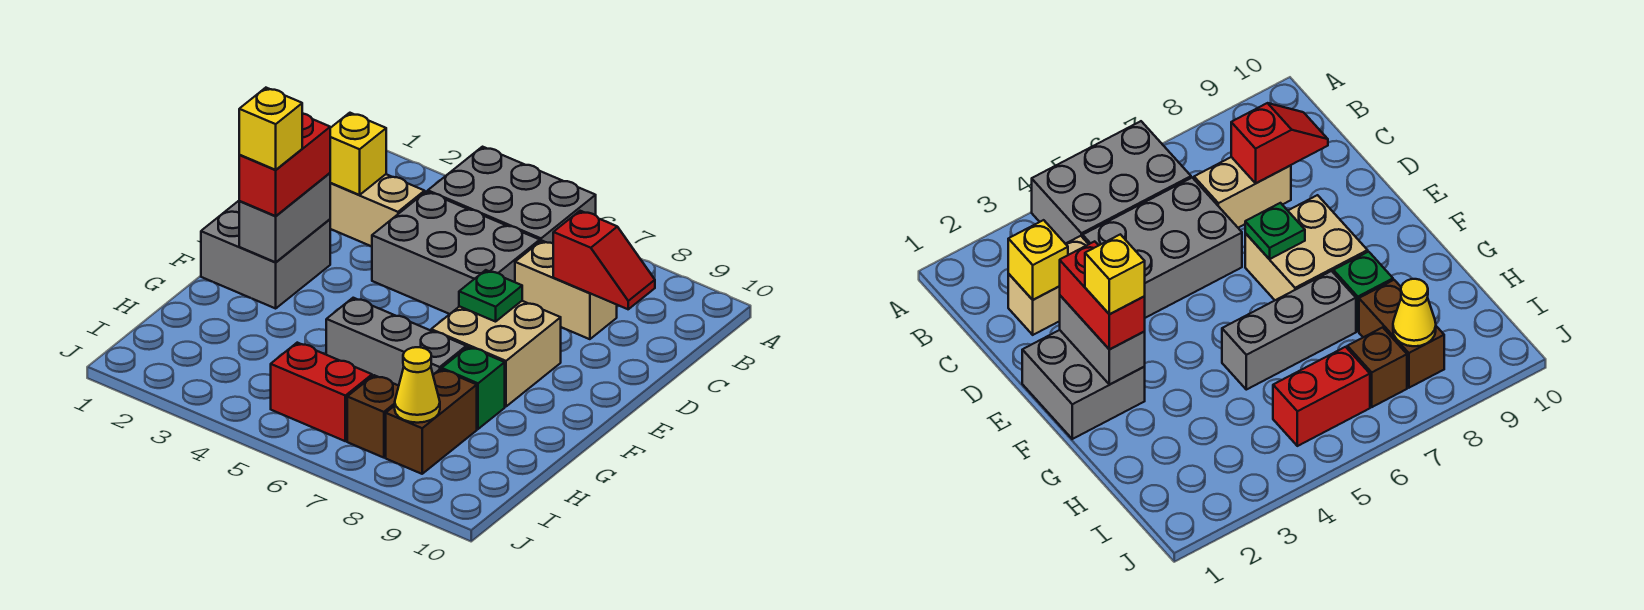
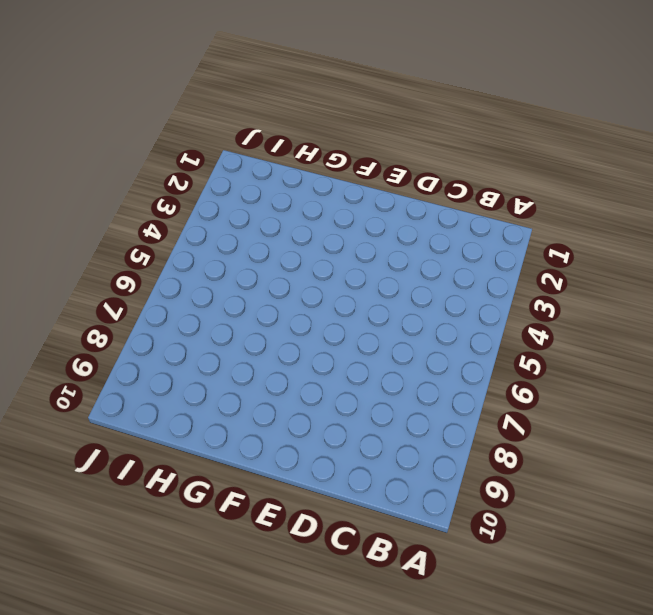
none -> grey brick A4:B6 level 1
none -> tan brick C2:C3 level 1
none -> grey brick C4:D6 level 1

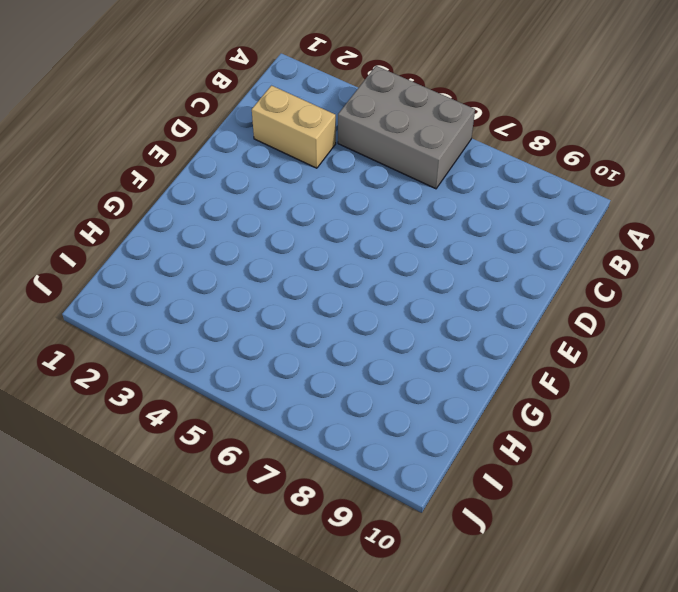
none -> grey brick C4:D6 level 1
none -> tan brick C7:C8 level 1
none -> grey brick E1:F2 level 1

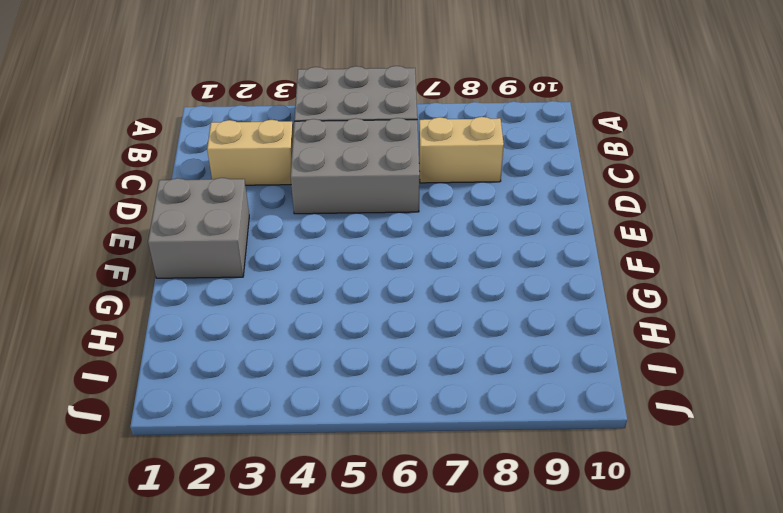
none -> tan brick E7:F8 level 1
none -> grey brick G5:G7 level 1
none -> green brick G8 level 1

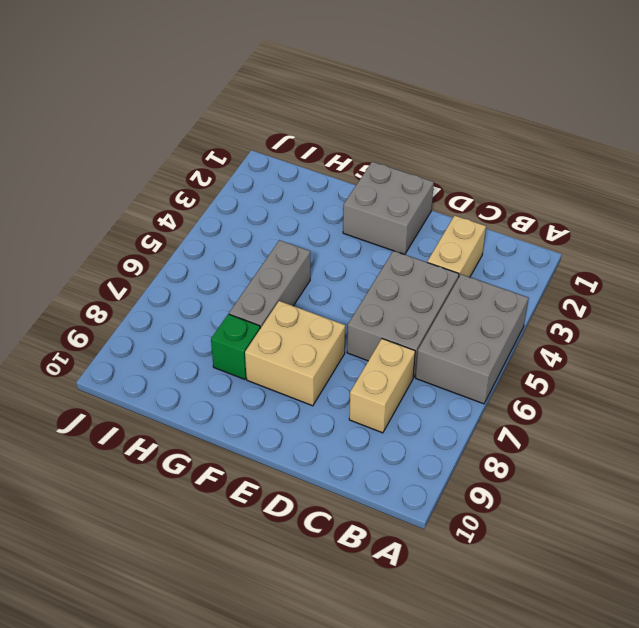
none -> brown brick H8:I8 level 1
none -> red brick I5:I6 level 1
none -> brown brick I7 level 1

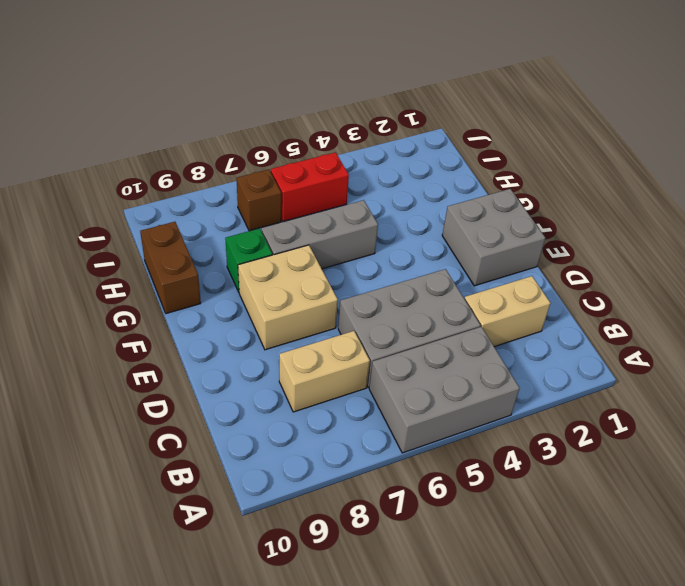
brown brick G10:H10 level 1 -> brown brick H8:I8 level 1
none -> yellow brick C2 level 2
none -> red slope C8:C9 level 2 top 8
none -> grey brick E2:F2 level 2

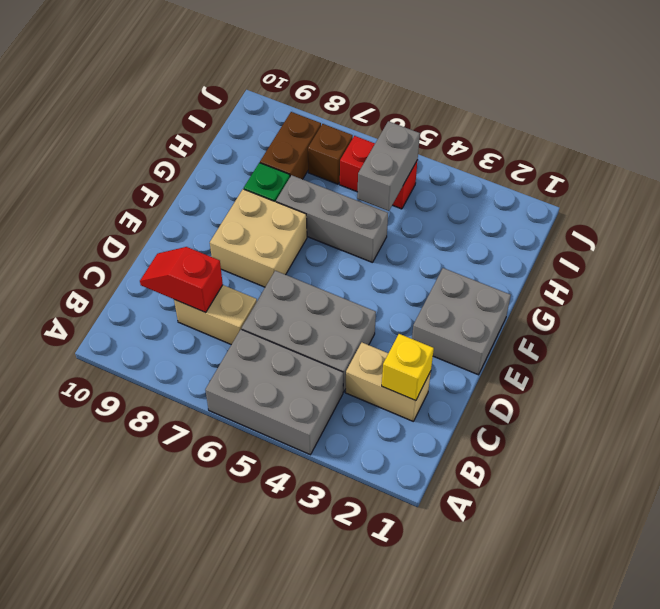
grey brick H5:I5 level 2 -> grey brick E2:F2 level 2
none -> green plate E7 level 2
none -> yellow cone I8 level 2
none -> red brick E2:F2 level 3

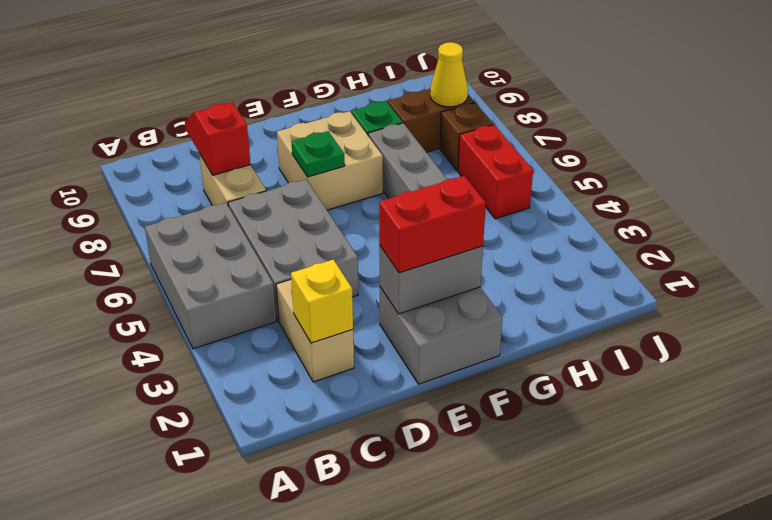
none -> yellow brick F2 level 4

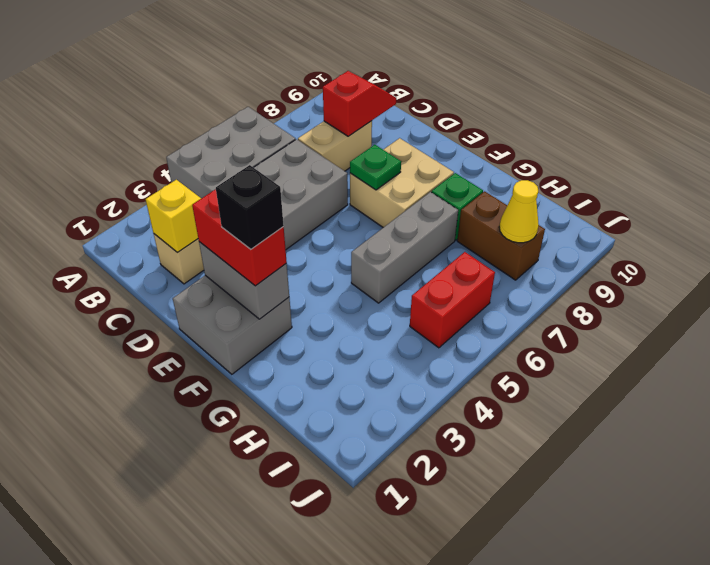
black brick F2 level 4 -> yellow brick F2 level 4
none -> brown brick I7 level 1

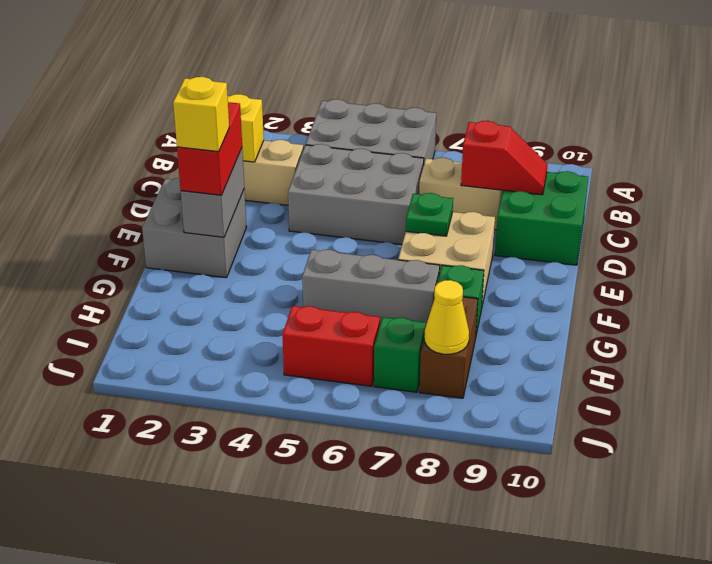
green brick C9:D10 level 1 -> none
green brick I7 level 1 -> brown brick I7 level 1

